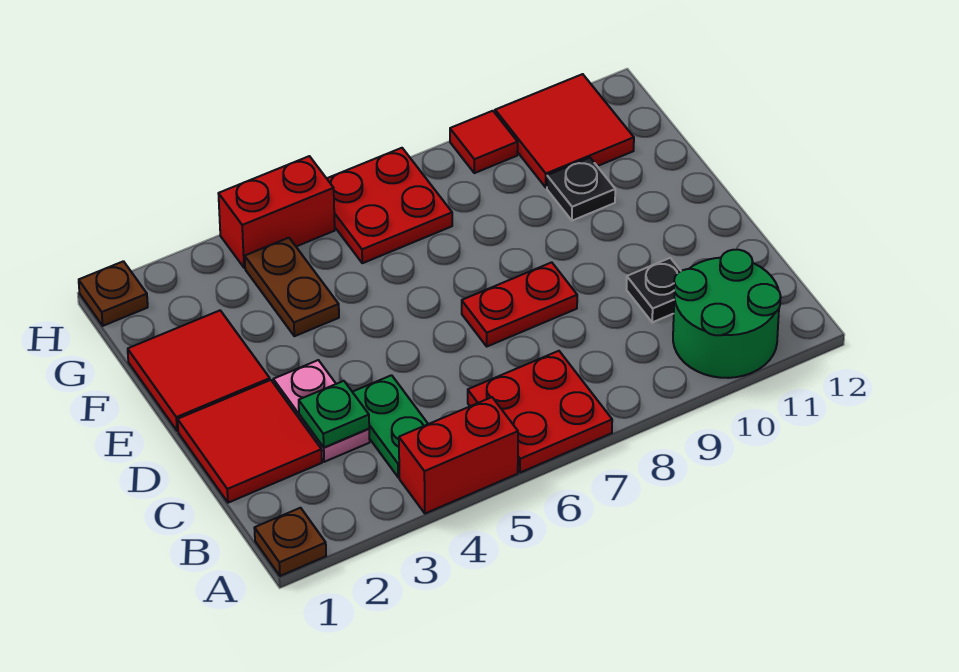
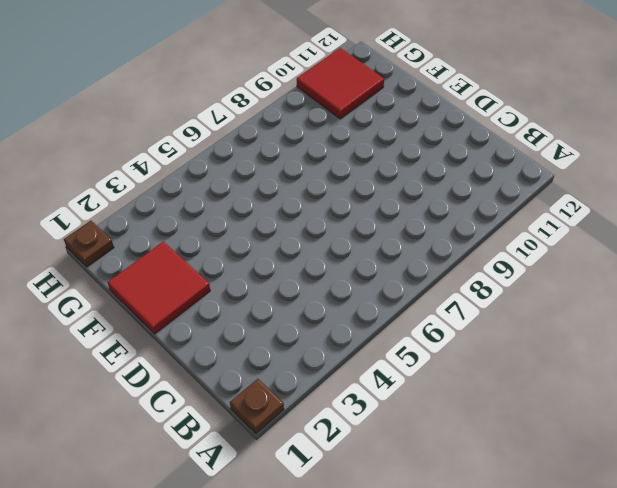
none -> red brick A4:A5 level 1
none -> red plate A6:B7 level 1
none -> green round brick A10:B11 level 1

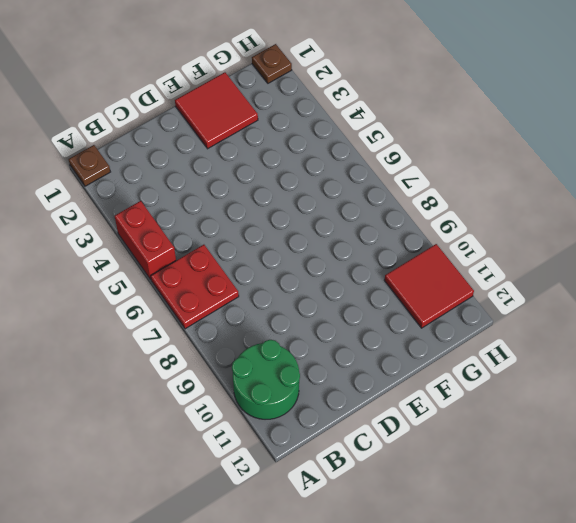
none -> green plate B4:C4 level 1
none -> red tile C1:D2 level 1
none -> pink plate C3:D3 level 1

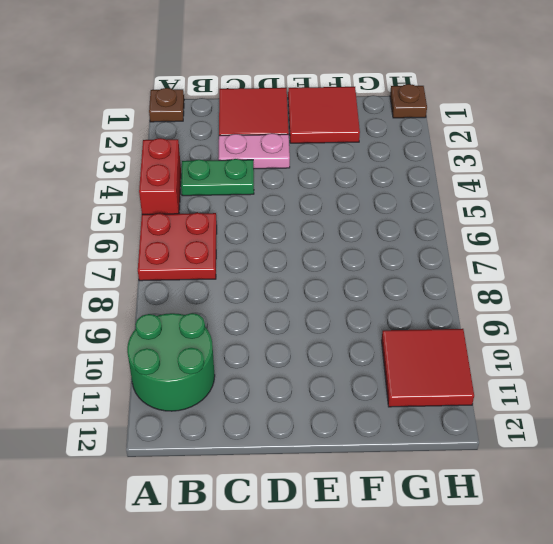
none -> black plate C10 level 1
none -> red plate D7:D8 level 1
none -> brown plate F4:G4 level 1

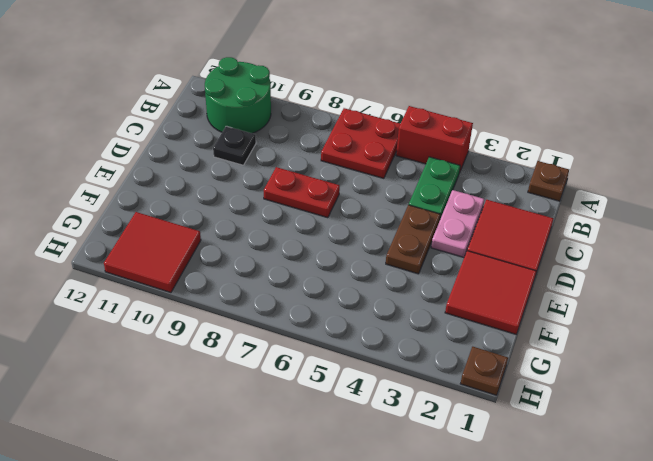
brown plate D4:E4 level 1 -> brown plate F4:G4 level 1
none -> black plate F10 level 1
none -> red plate G6:H7 level 1
none -> red brick H4:H5 level 1

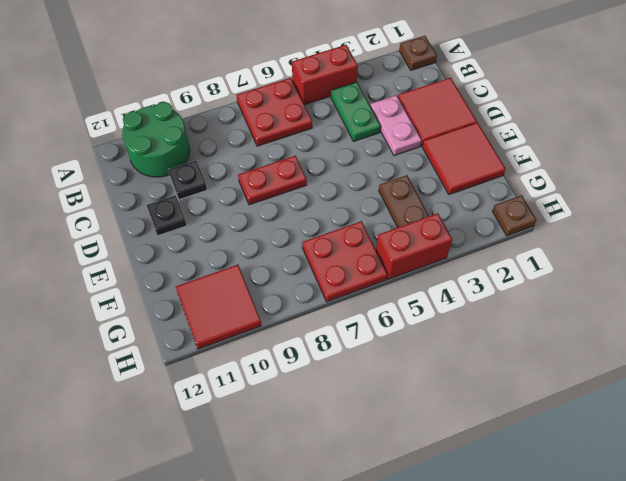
black plate D11 level 1 -> black plate F10 level 1
none -> red tile H9 level 1
none -> green plate C3 level 2

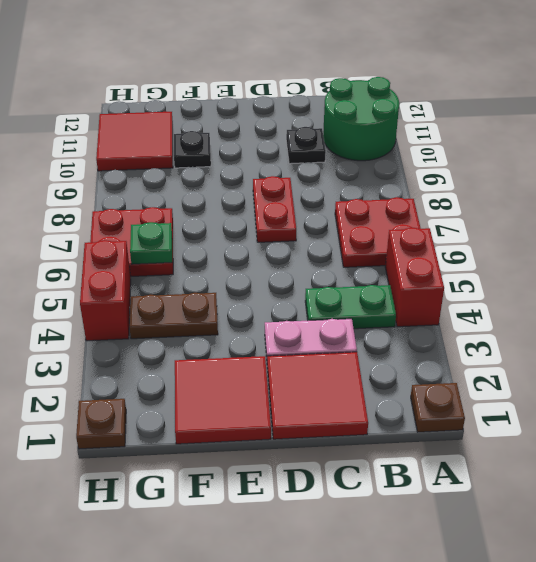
green plate G6 level 2 -> green plate C3 level 2
none -> red tile H9 level 1

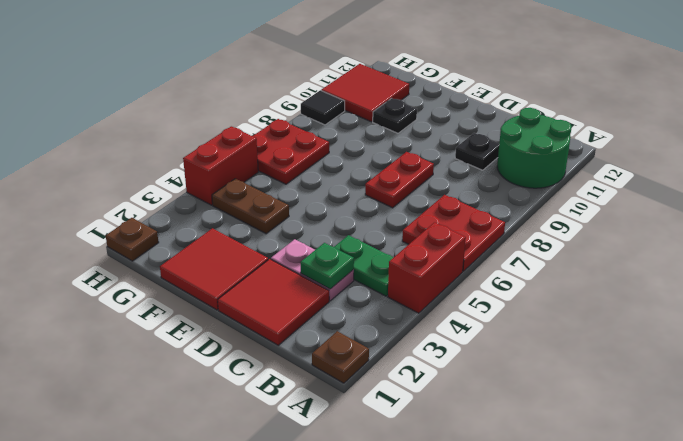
black tile H9 level 1 -> red tile H9 level 1

